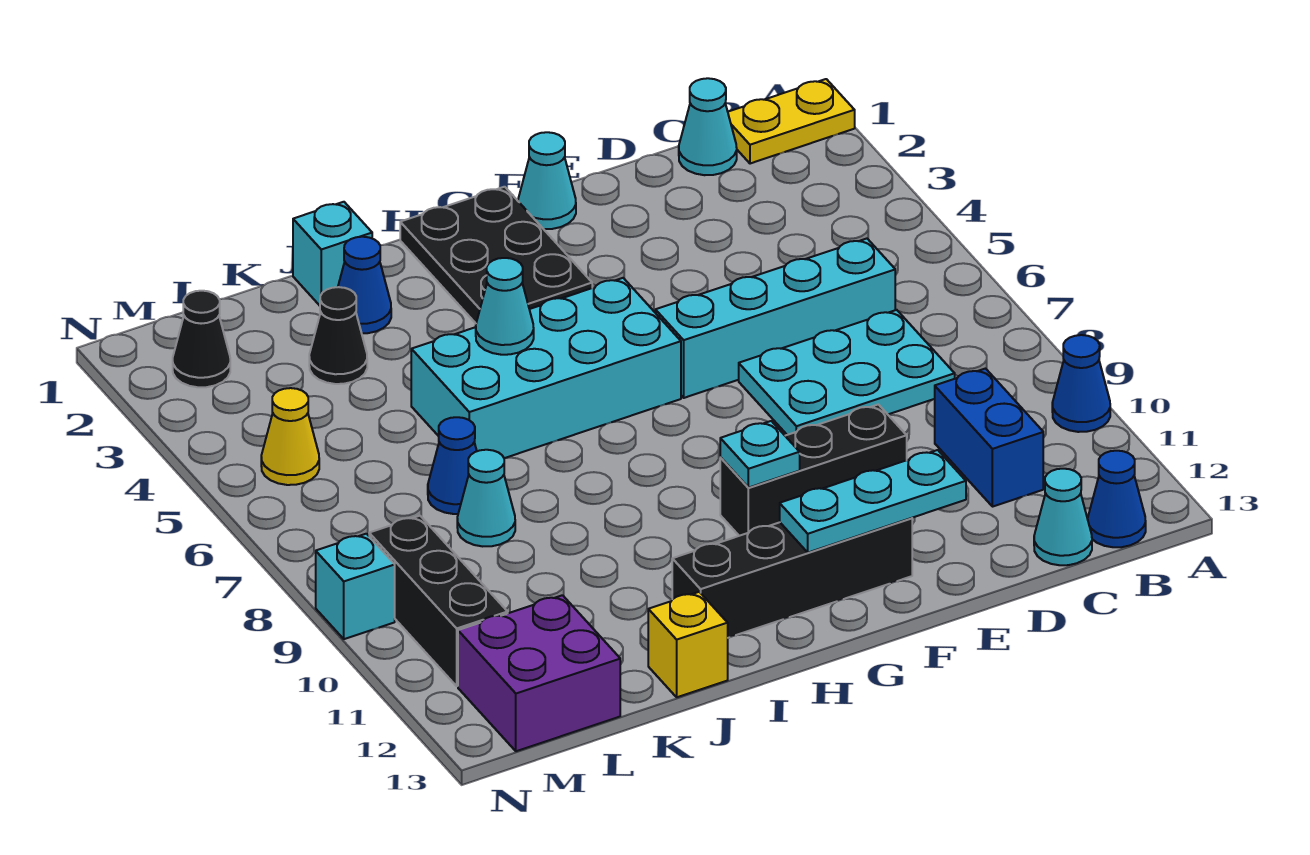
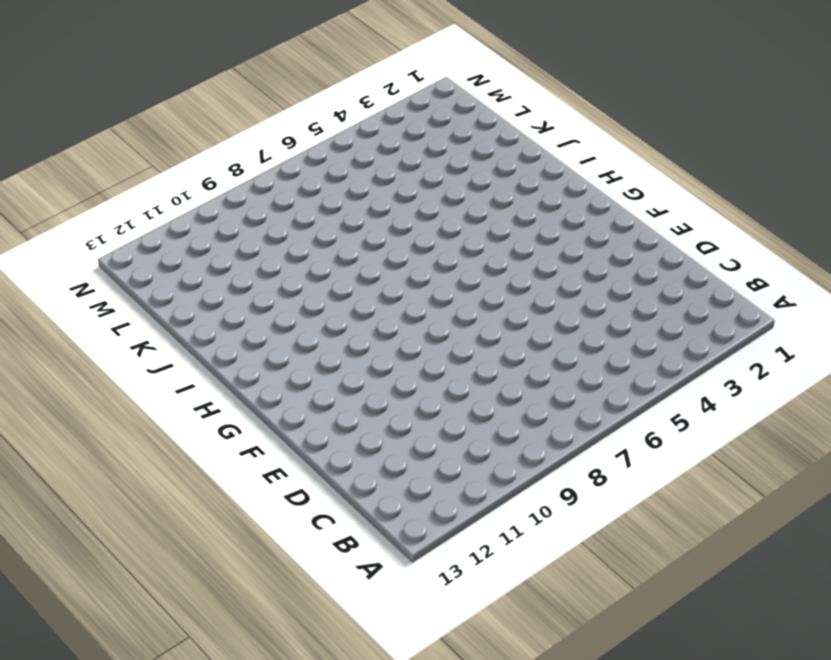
none -> yellow plate A1:B1 level 1
none -> blue cone A10 level 1
none -> blue cone B13 level 1

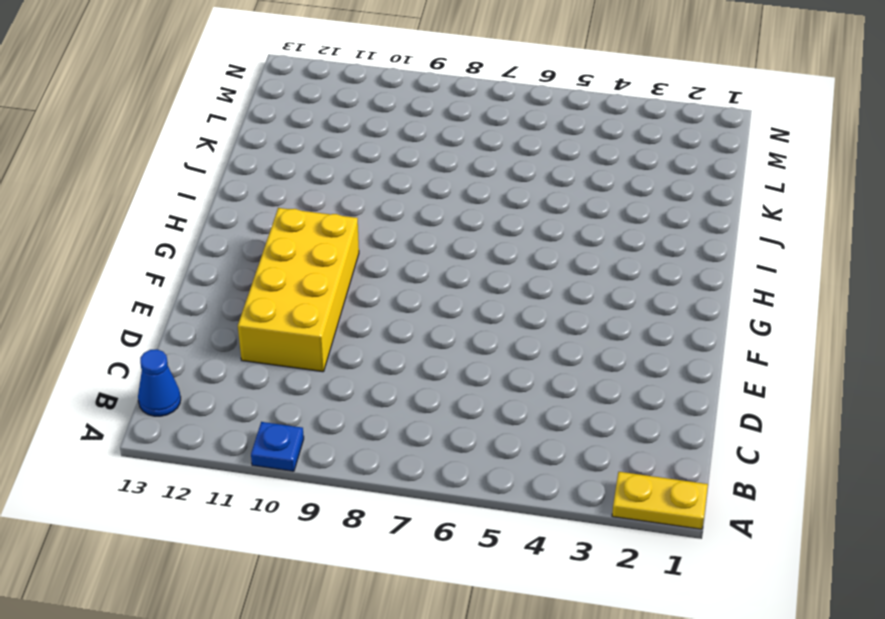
yellow plate A1:A2 level 1 -> yellow plate A1:B1 level 1
blue plate A10 level 1 -> blue cone A10 level 1
yellow brick D10:G11 level 1 -> black brick E10:G10 level 1
none -> cyan cone C1 level 1
none -> cyan brick C6:F6 level 1
none -> cyan plate C7:E8 level 1

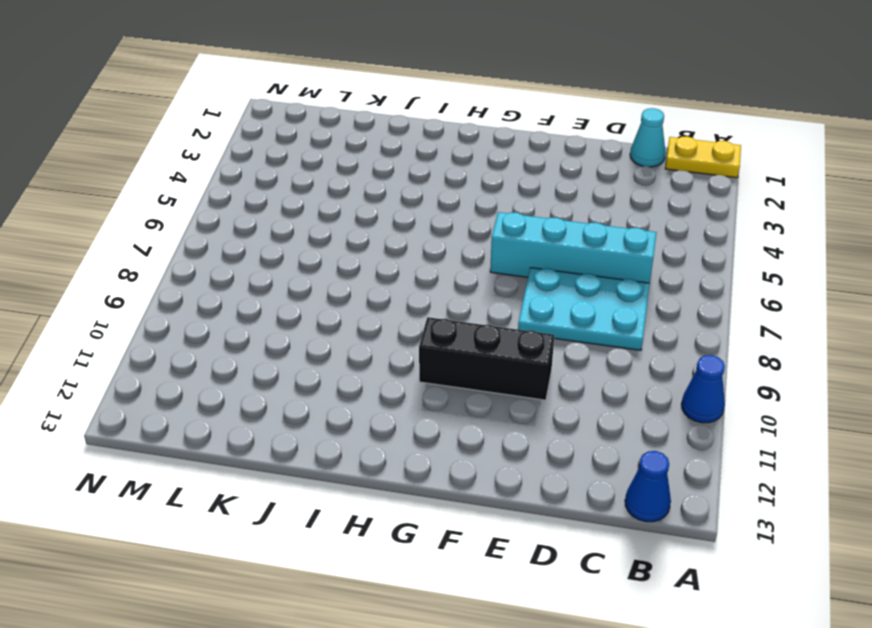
none -> blue brick C10:C11 level 1
none -> cyan cone C13 level 1
none -> cyan cone F1 level 1

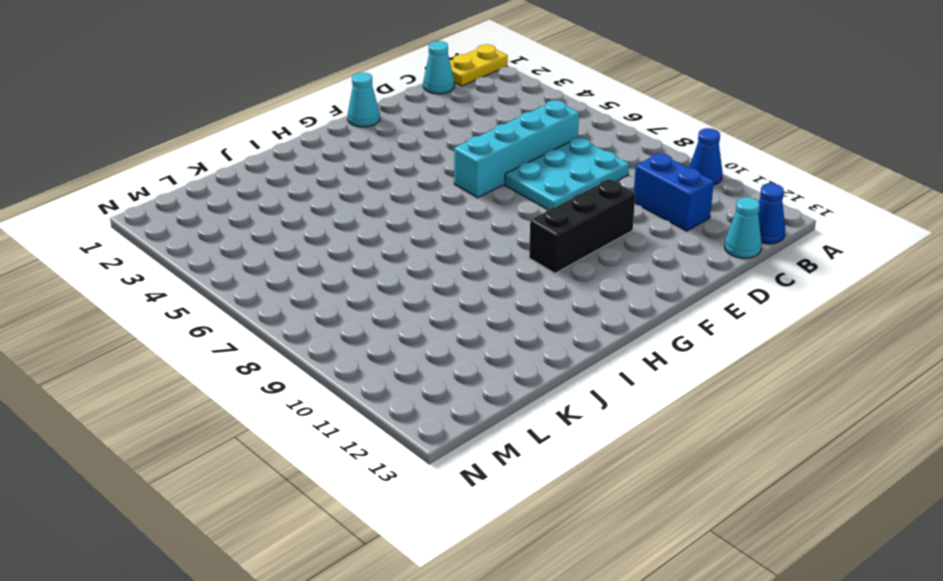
none -> black brick F12:I12 level 1
none -> black plate G1:H3 level 1
none -> cyan brick G5:J6 level 1

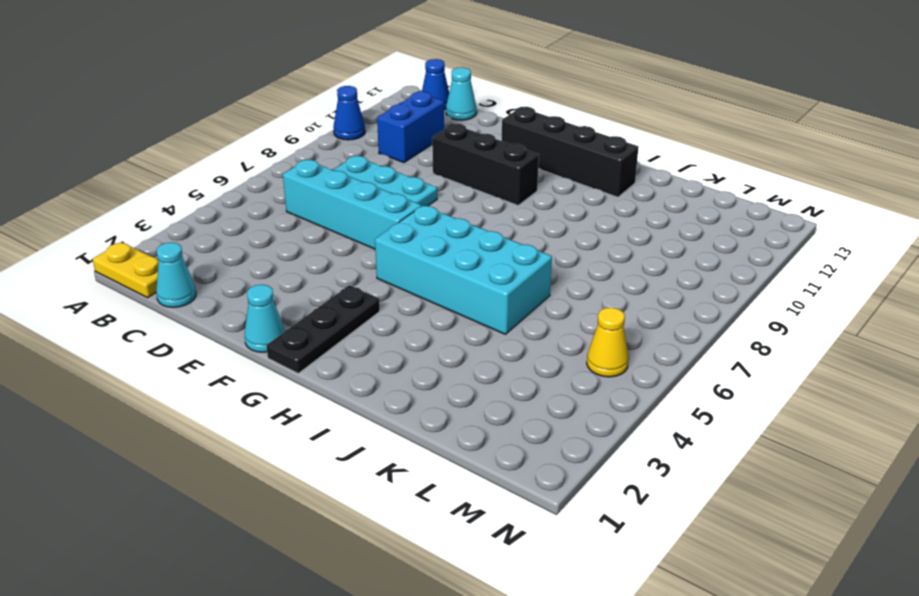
black plate G1:G3 level 1 -> black plate G1:H3 level 1
none -> cyan brick J1 level 1
none -> blue cone J2 level 1
none -> yellow brick J13 level 1

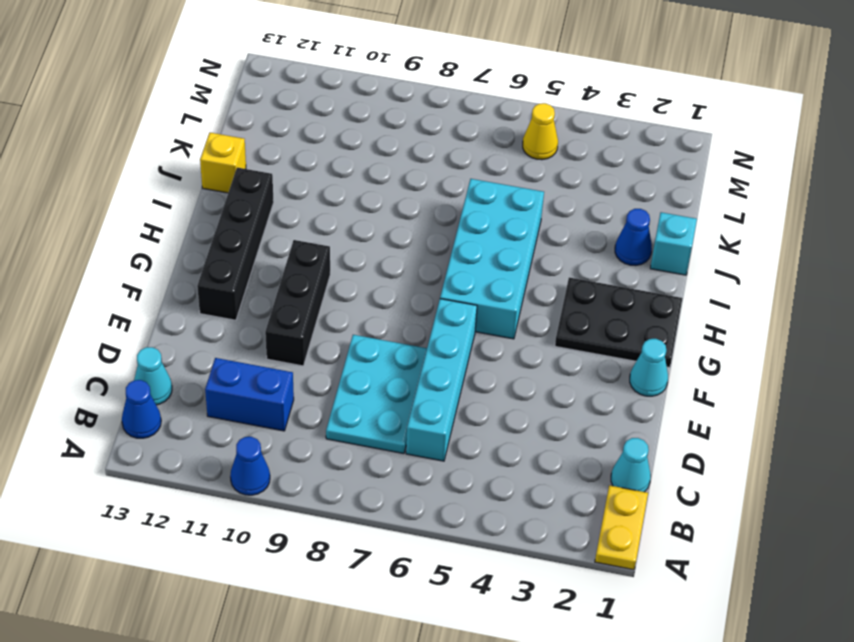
none -> black cone K3 level 1
none -> blue cone K7 level 1
none -> cyan cone K8 level 1

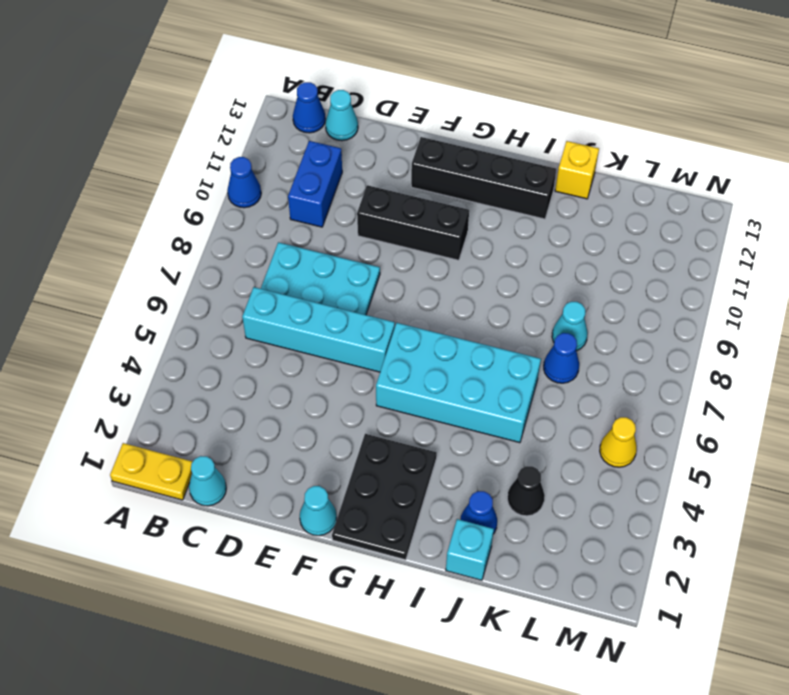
none -> purple brick L12:M13 level 1
none -> black cone M2 level 1
none -> black brick M9:M11 level 1

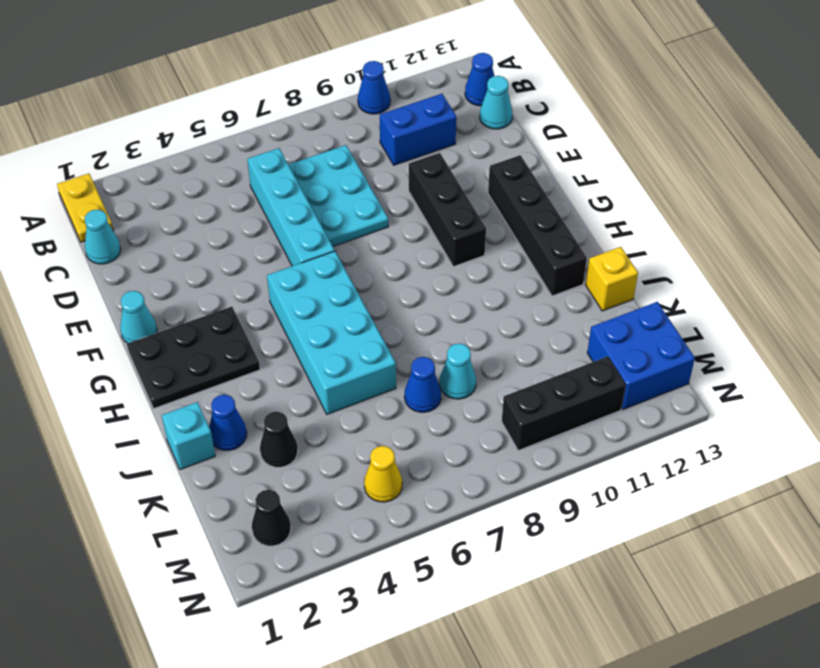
blue brick L12:M13 level 1 -> purple brick L12:M13 level 1
none -> cyan brick N9 level 1
none -> cyan plate E12:G12 level 2
none -> cyan plate G10 level 2

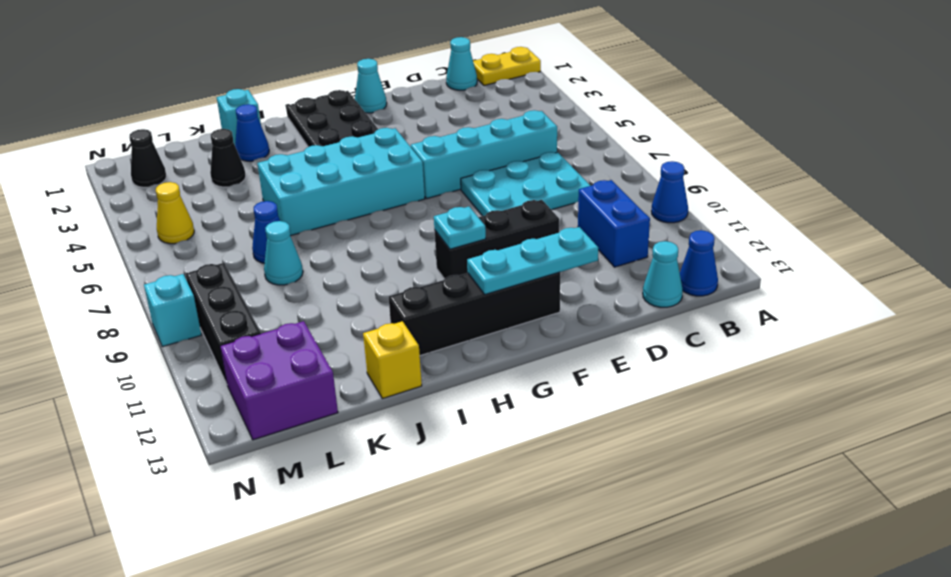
none -> cyan cone I5 level 2

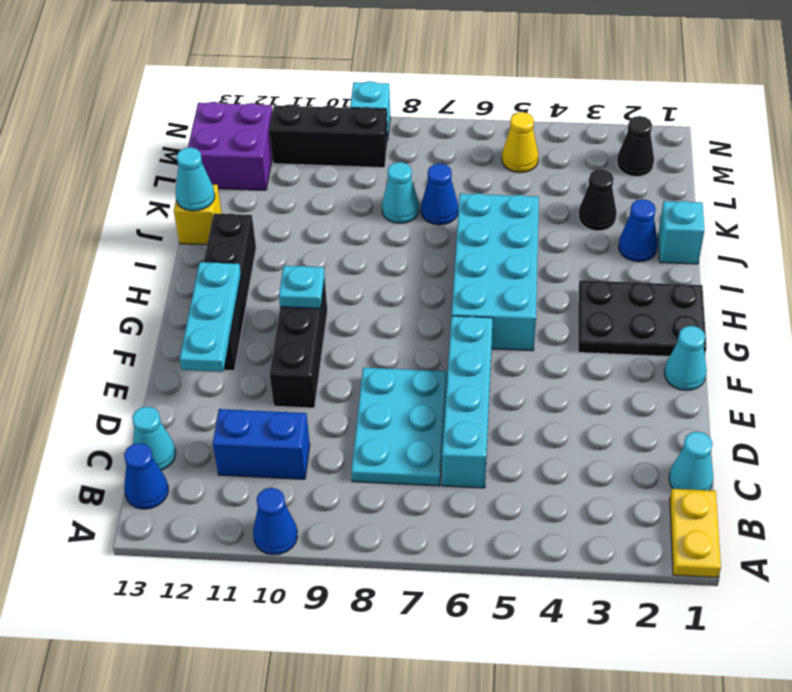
cyan cone J13 level 2 -> cyan cone I5 level 2

